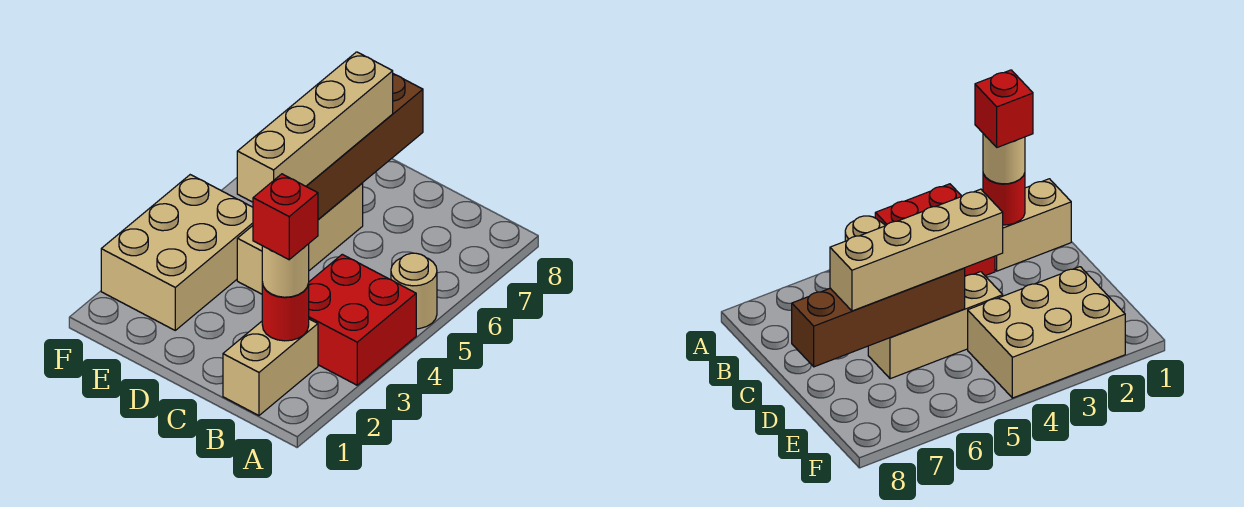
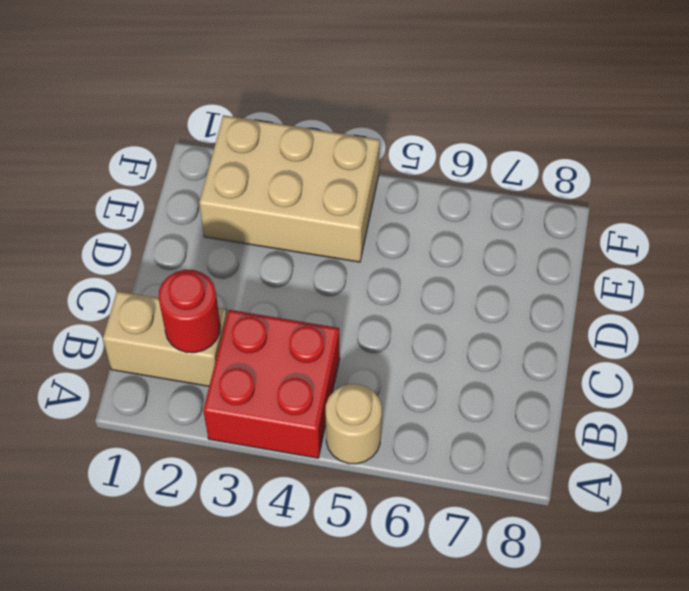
none -> tan brick D4:D6 level 1
none -> brown brick D5:D8 level 2

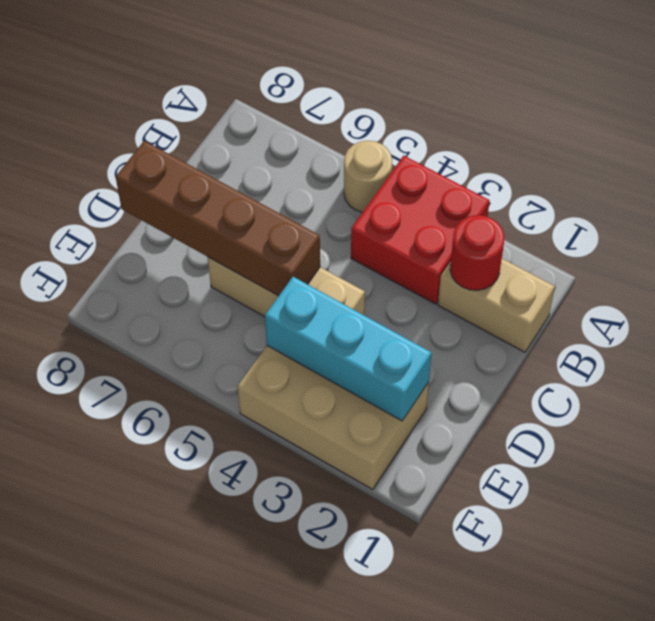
cyan brick E2:E4 level 2 -> none
none -> tan round brick B2 level 3
none -> tan brick D4:D7 level 3

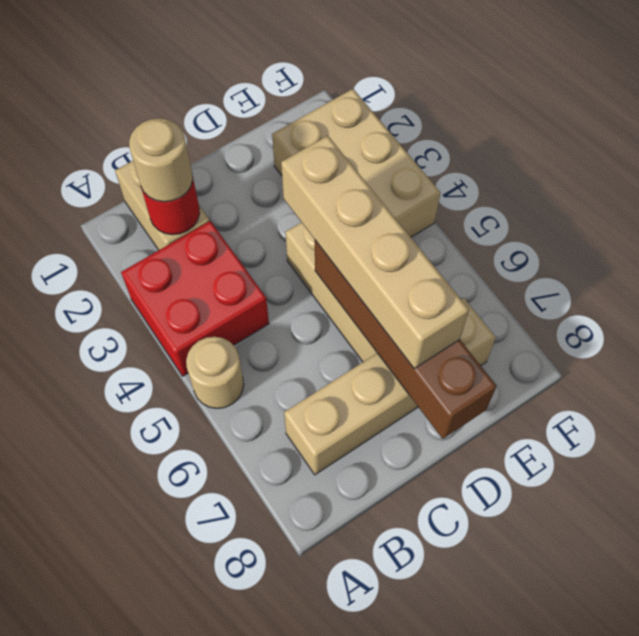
tan brick B7:E7 level 1 -> none
none -> red brick B2 level 4

